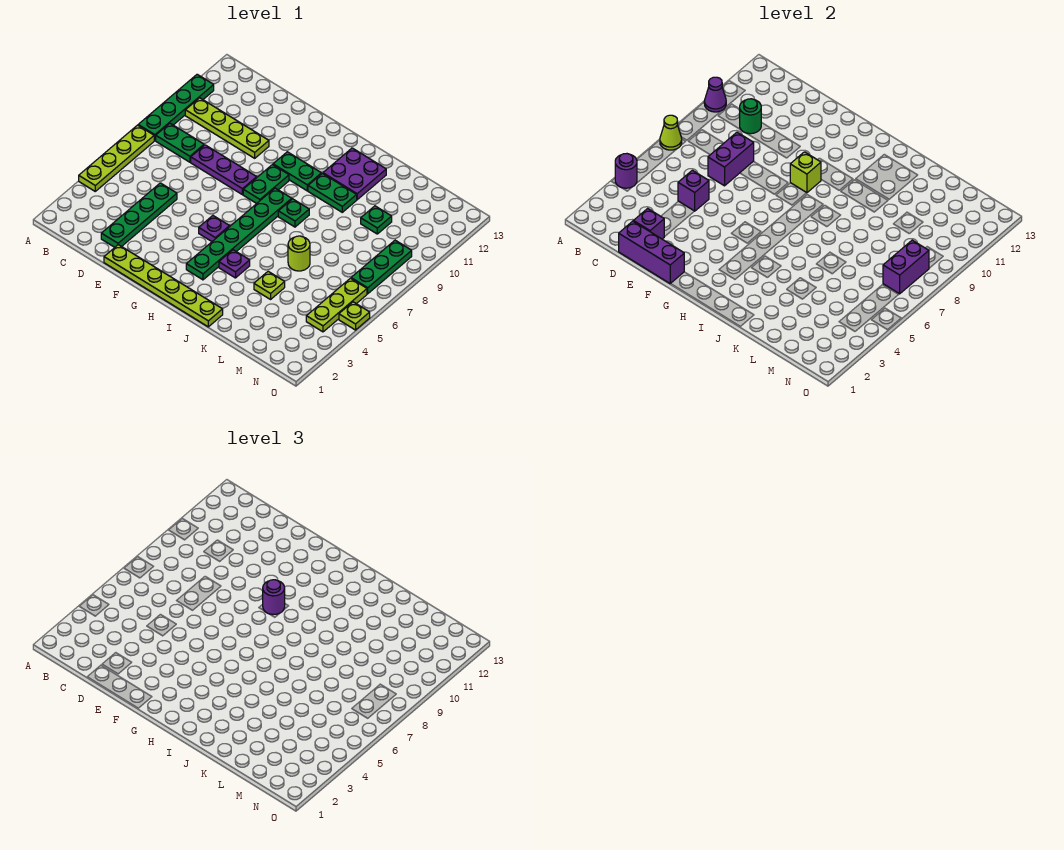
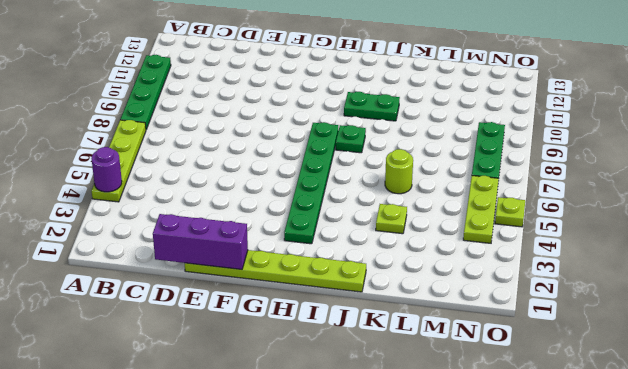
none -> green plate B8:C8 level 1
none -> lime plate B10:E10 level 1
none -> green plate D2:D5 level 1
none -> purple plate D8:F8 level 1

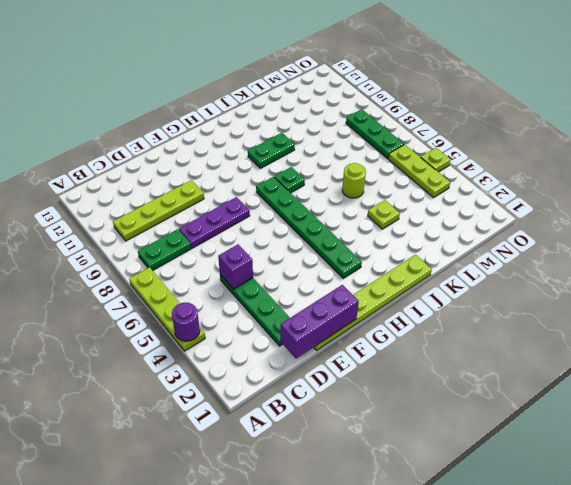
none -> green plate A8:A11 level 1
none -> purple plate G5 level 1
none -> green plate G8:G9 level 1
none -> green plate G10:H10 level 1

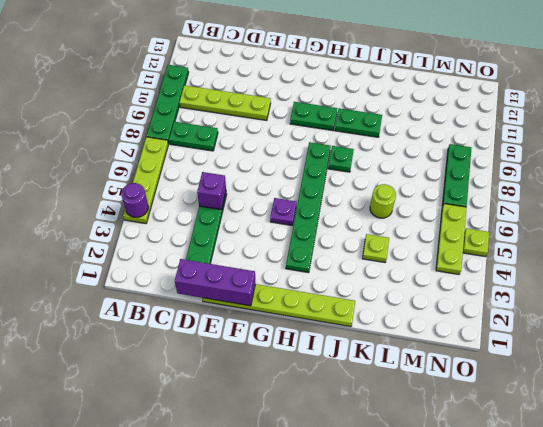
none -> purple plate D8:F8 level 1
none -> green plate G8:G9 level 1
none -> purple plate I4 level 1
none -> purple plate I11:J12 level 1

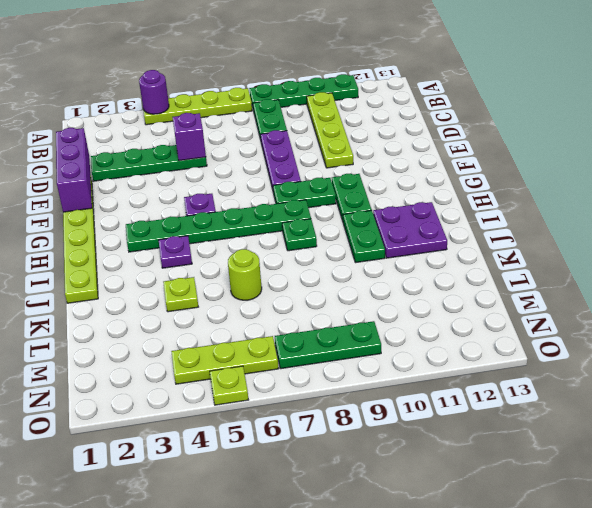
none -> green plate L10 level 1
none -> lime cone A7 level 2
none -> purple cone A10 level 2
none -> green round brick C10 level 2

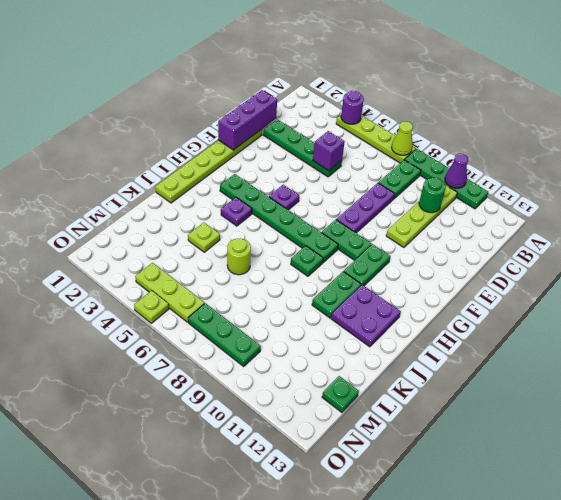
green plate M13 level 1 -> green plate L10 level 1
none -> purple brick D2 level 2
none -> purple brick D7:D8 level 2
none -> lime brick G9 level 2
none -> purple brick N7:N8 level 2

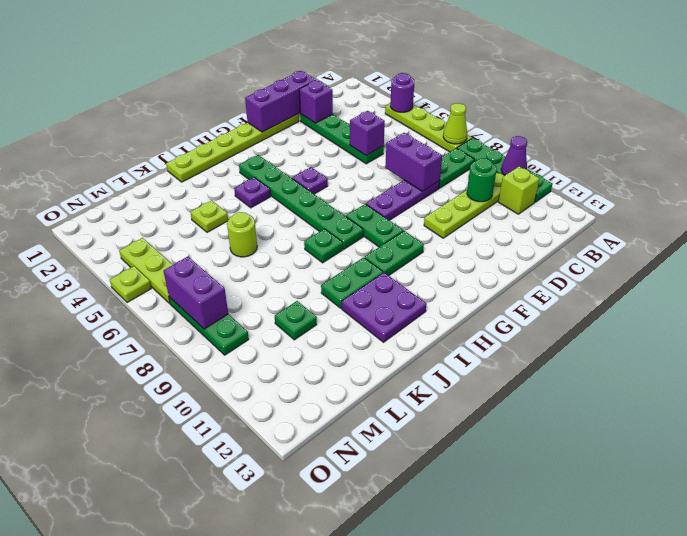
lime brick B11 level 1 -> lime brick G9 level 2
none -> purple round brick G9 level 3

